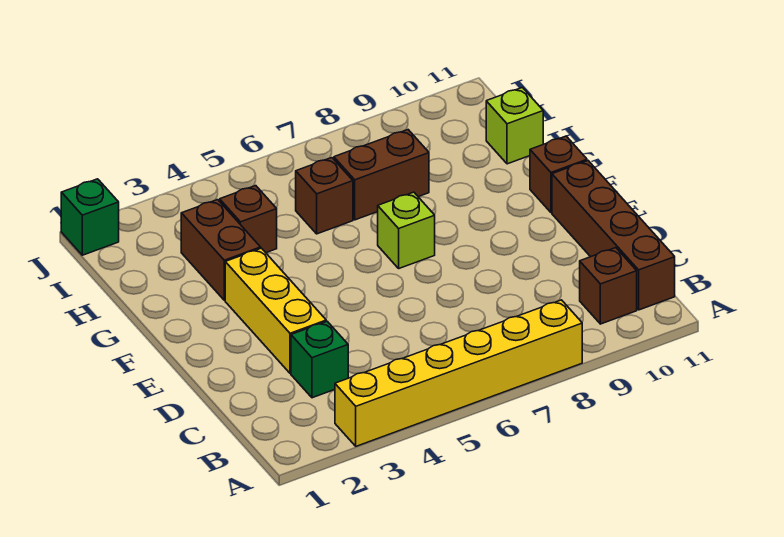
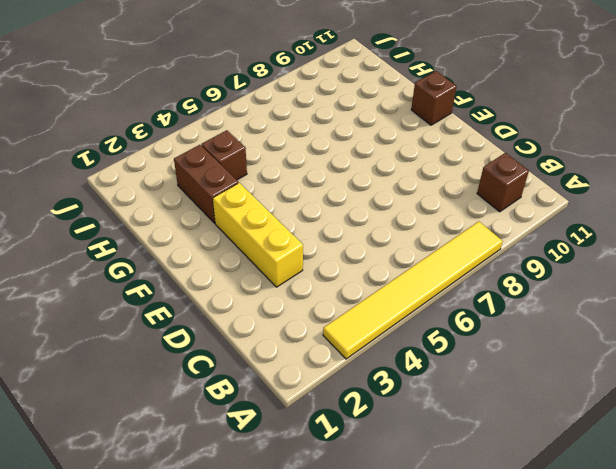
yellow tile A3:A8 level 1 -> yellow brick A3:A8 level 1
none -> brown brick B11:E11 level 1
none -> green brick C3 level 1
none -> lime brick F7 level 1

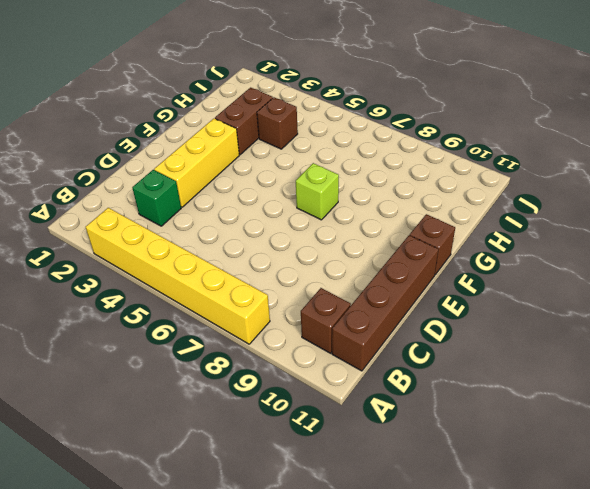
none -> brown brick H6 level 1
none -> brown brick H7:H8 level 1
none -> lime brick H11 level 1

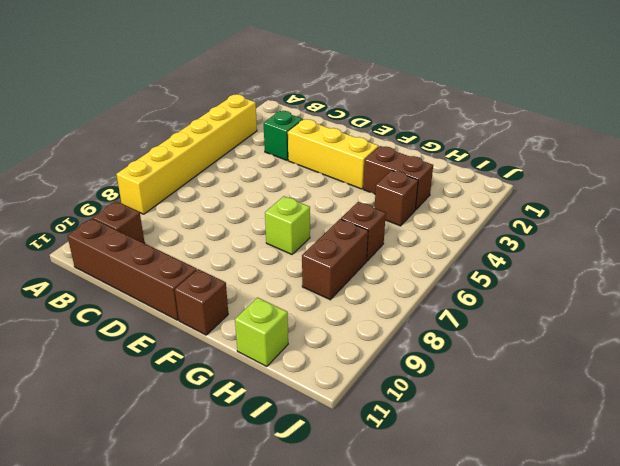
none -> green brick J1 level 1

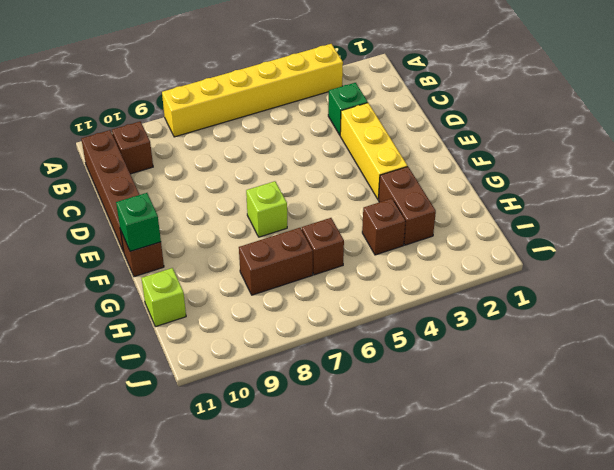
green brick F11 level 2 -> green brick J1 level 1

